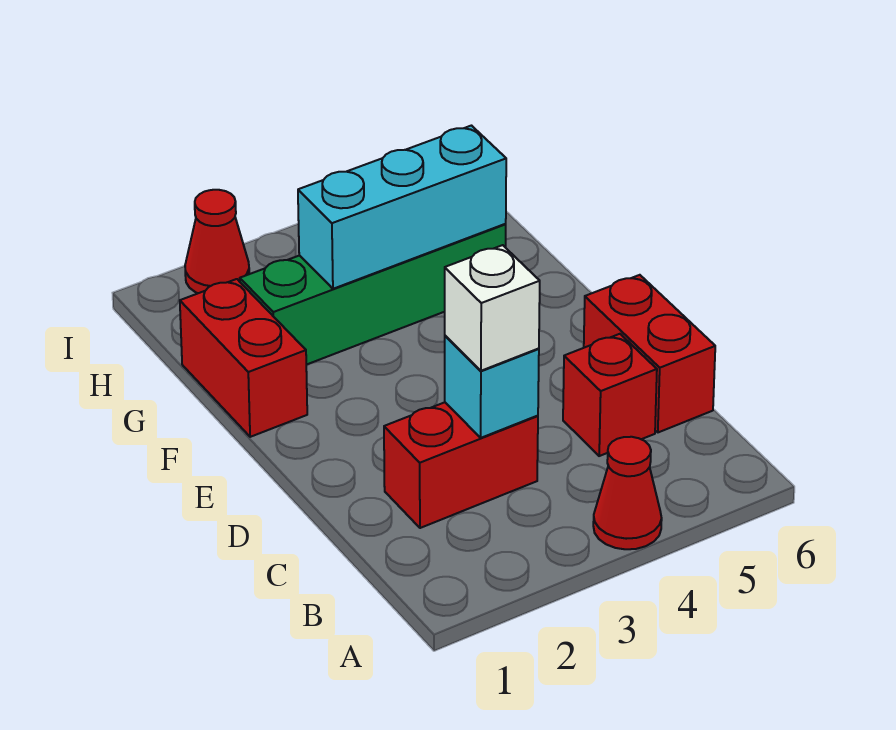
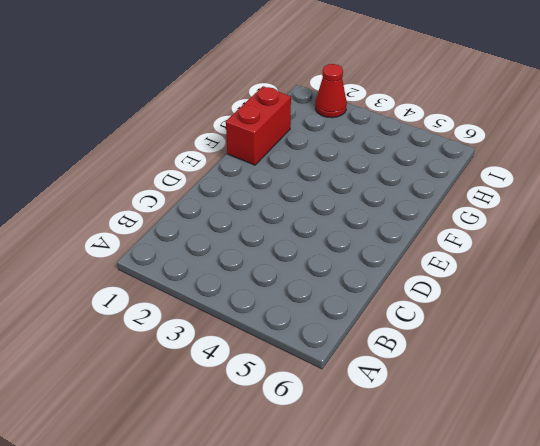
none -> red cone A4 level 1
none -> red brick C2:C3 level 1

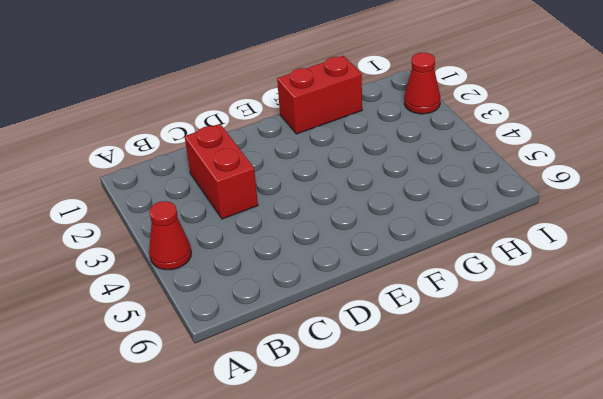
none -> red brick C5 level 1
none -> red brick C6:D6 level 1

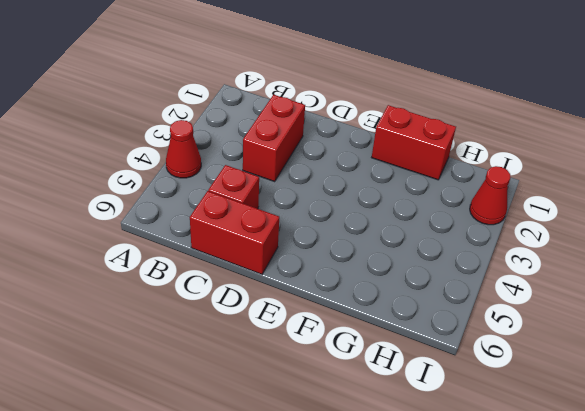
none -> green brick G2:G5 level 1
none -> cyan brick C3 level 2

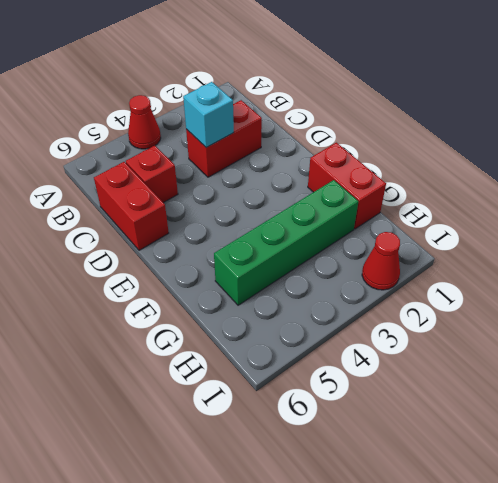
none -> cyan brick G3:G5 level 2
none -> white brick C3 level 3

